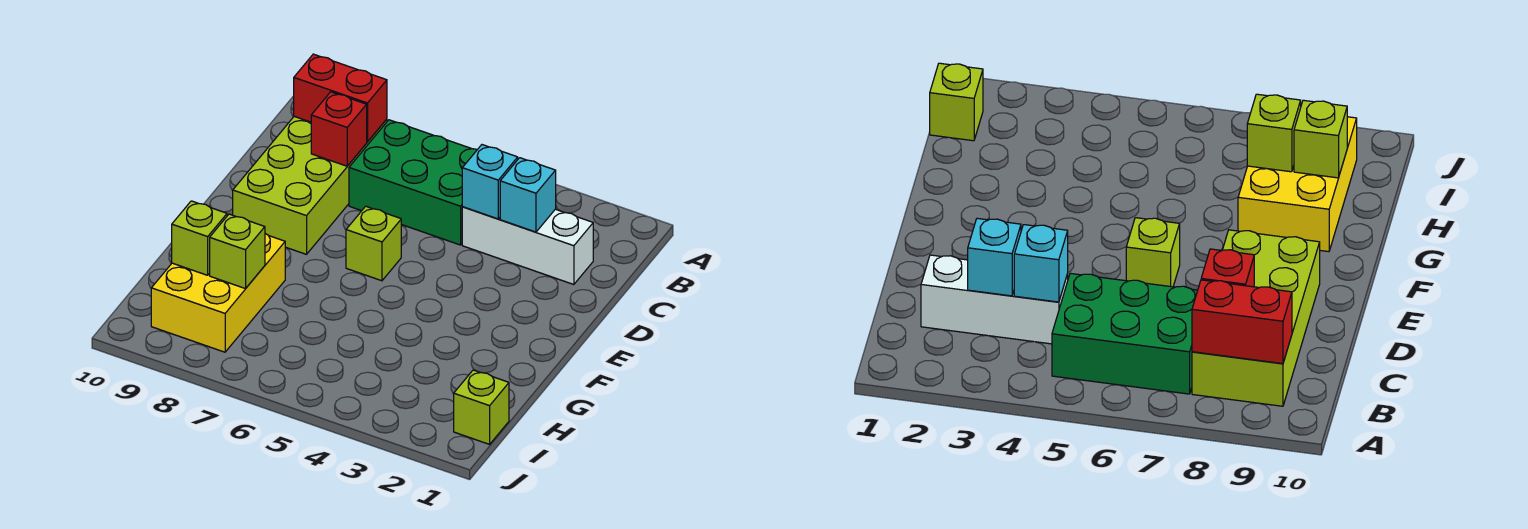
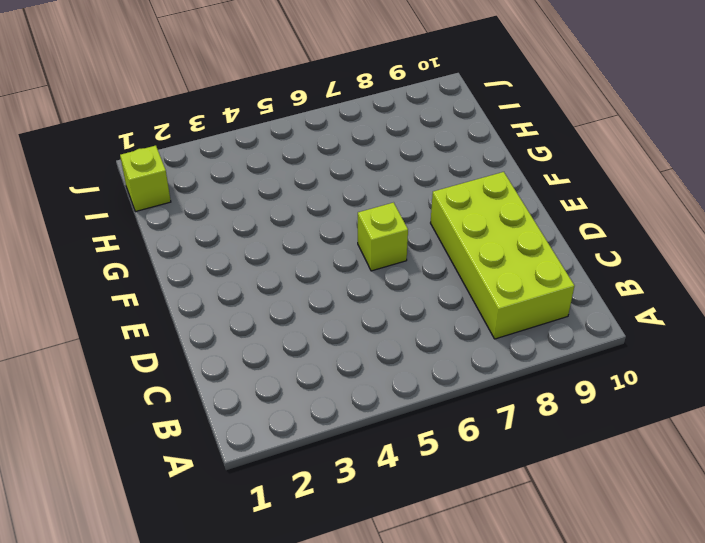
none -> green brick B5:C7 level 1
none -> white brick C2:C4 level 1
none -> yellow brick G8:I9 level 1

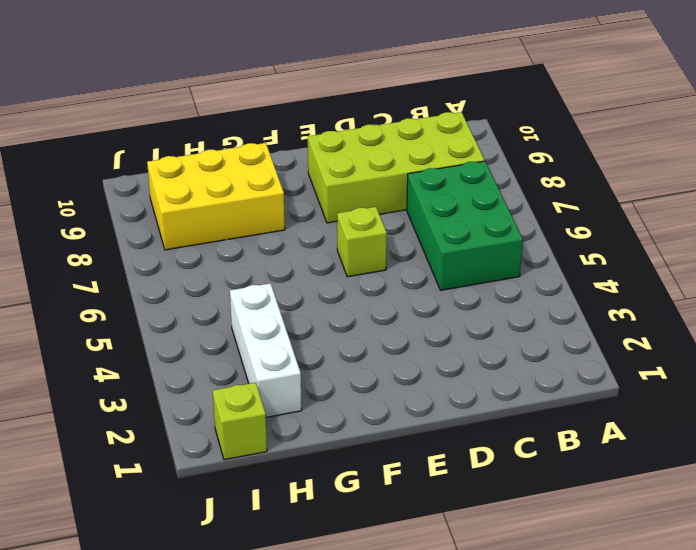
white brick H2:H4 level 1 -> white brick C2:C4 level 1
none -> red brick B8:B9 level 2
none -> cyan brick C3 level 2
none -> cyan brick C4 level 2

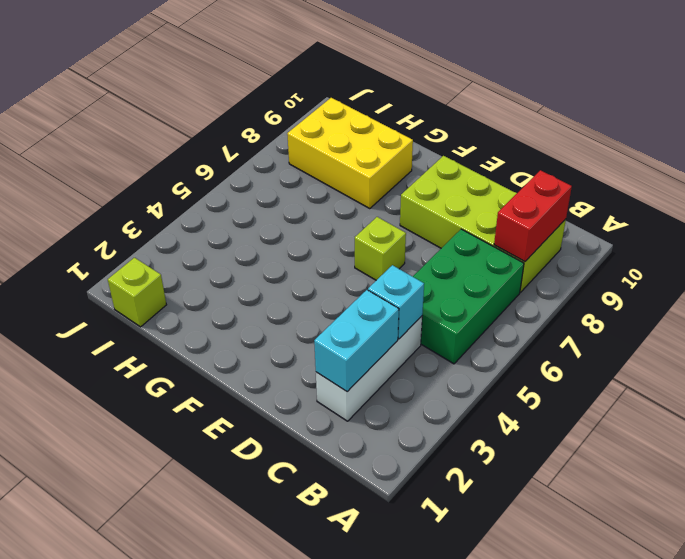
cyan brick C2:C3 level 2 -> cyan brick C3 level 2
none -> red brick C8 level 2
none -> lime brick H8 level 2
none -> lime brick H9 level 2

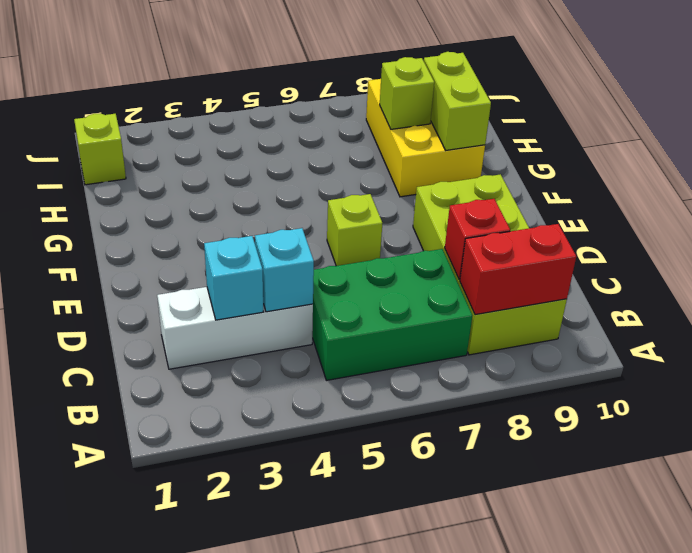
lime brick G9:H9 level 2 -> lime brick H9 level 2

